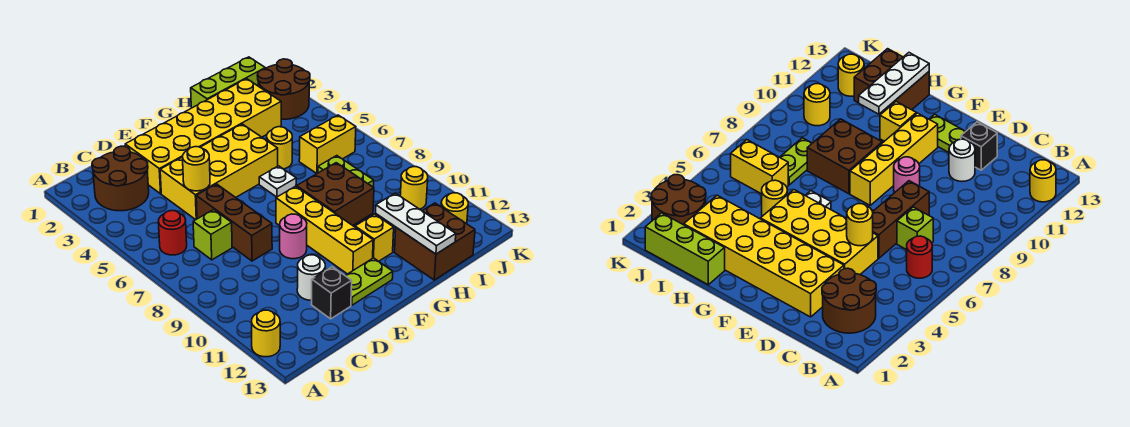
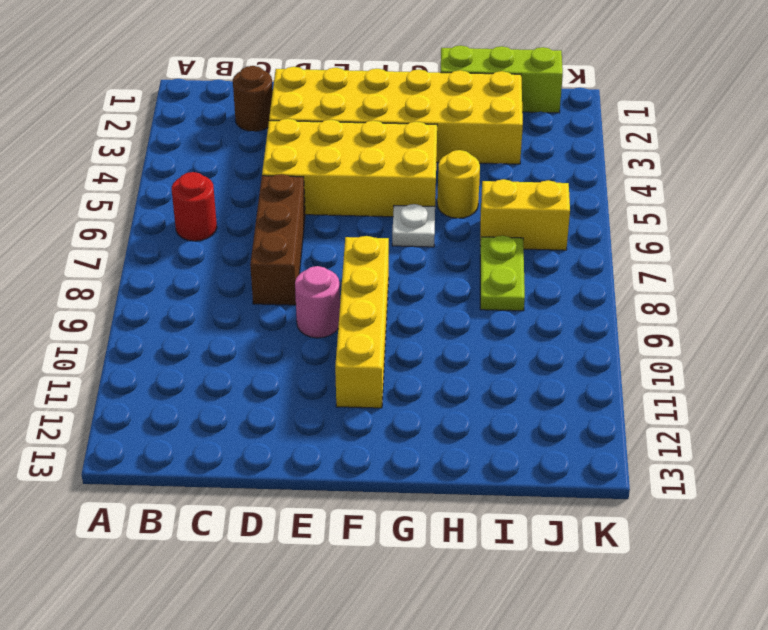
brown round brick C2 level 1 -> brown round brick B2:C3 level 1
none -> yellow round brick A12 level 1
none -> lime brick C7 level 1
none -> white round brick D11 level 1

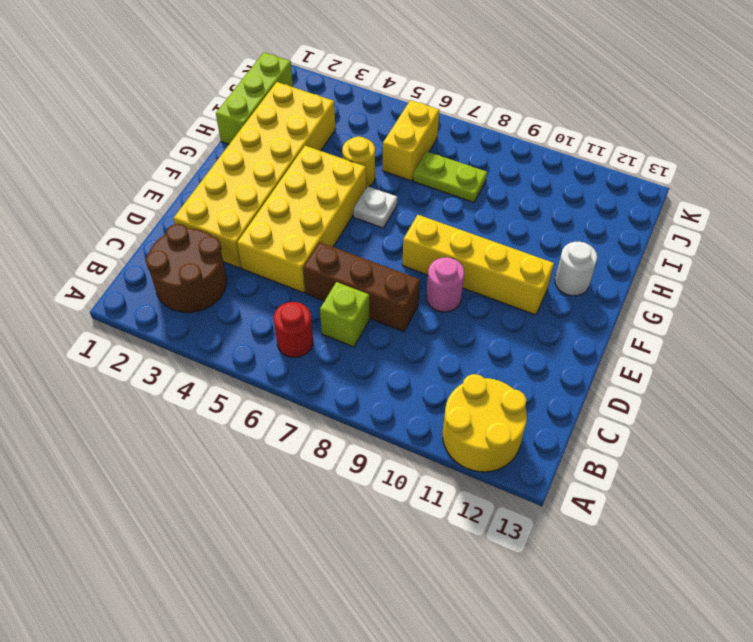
yellow round brick A11:B12 level 1 -> yellow round brick A12 level 1
white round brick G12 level 1 -> white round brick D11 level 1
none -> black brick D12 level 1
none -> lime plate E12:F12 level 1
none -> brown brick G8:H9 level 1

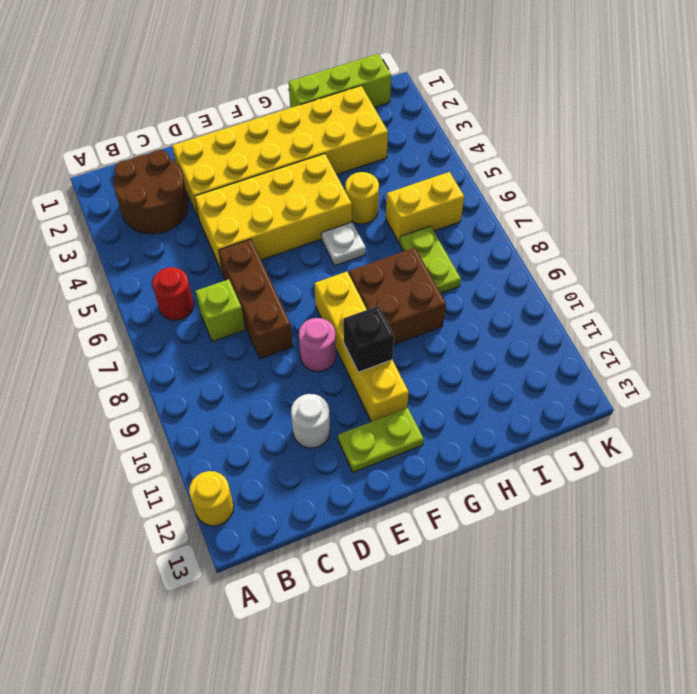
black brick F10 level 2 -> black brick D12 level 1
none -> yellow brick G11 level 1
none -> brown brick H12:I13 level 1
none -> brown round brick J2:K3 level 1

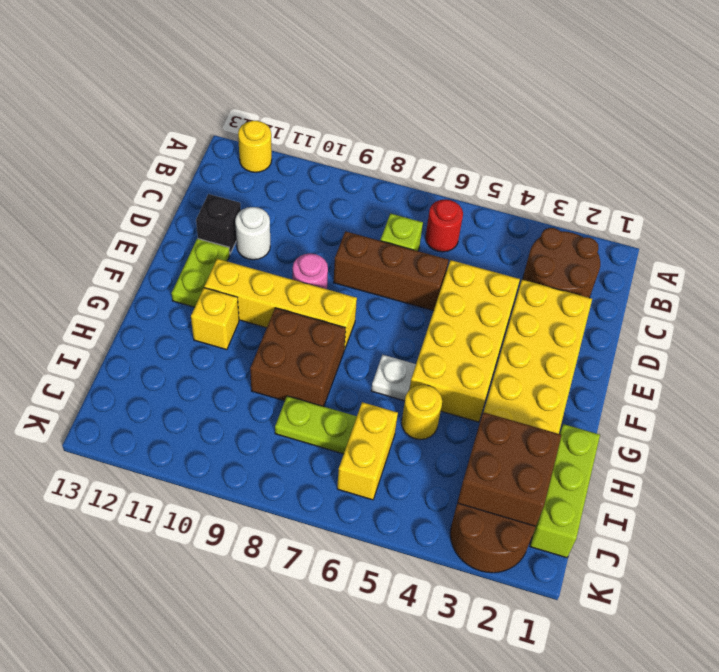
brown brick I2:J3 level 2 -> brown brick H12:I13 level 1
none -> yellow round brick J10 level 1
none -> yellow round brick J12 level 1
none -> yellow round brick D5 level 2

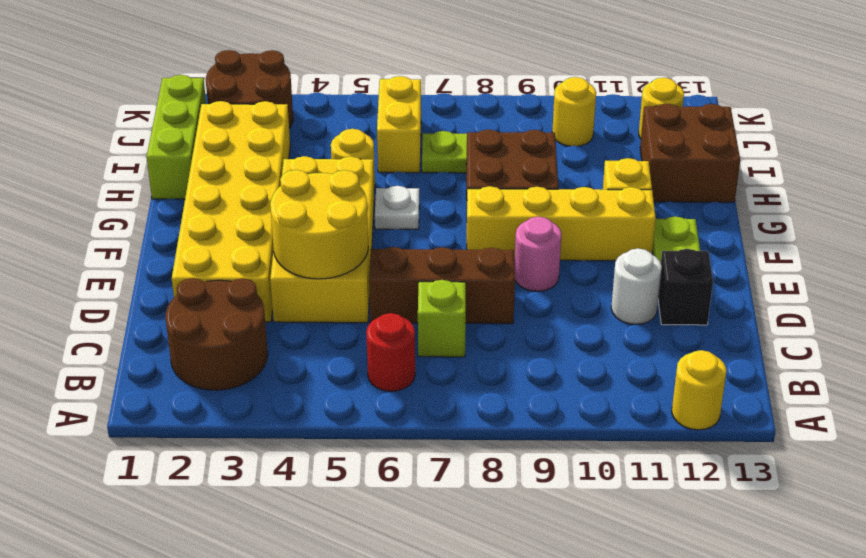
yellow round brick D4:E5 level 2 -> yellow round brick D5 level 2
none -> white plate H11:H13 level 2

